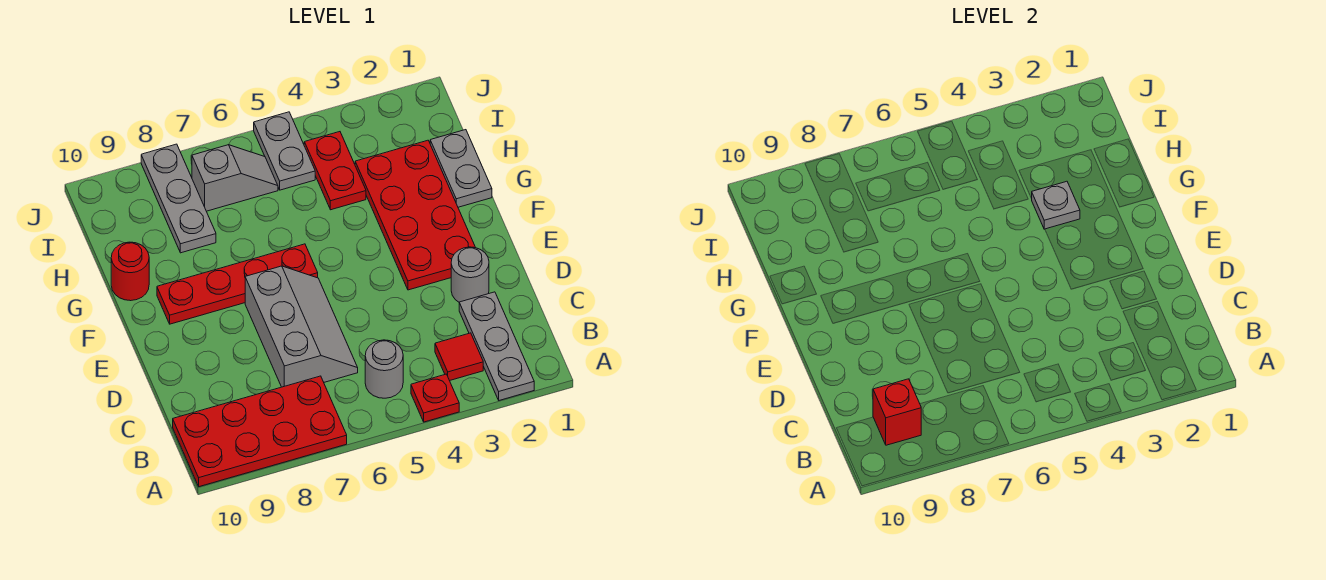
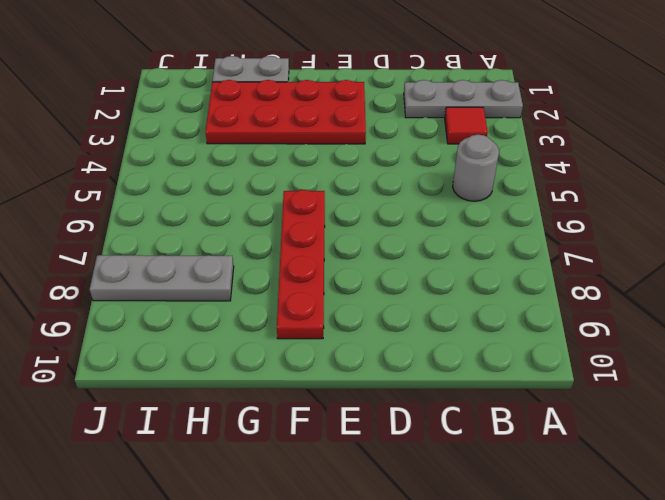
none -> red plate A4 level 1
none -> red plate A7:B10 level 1
none -> grey slope C6:E7 level 1 top 7

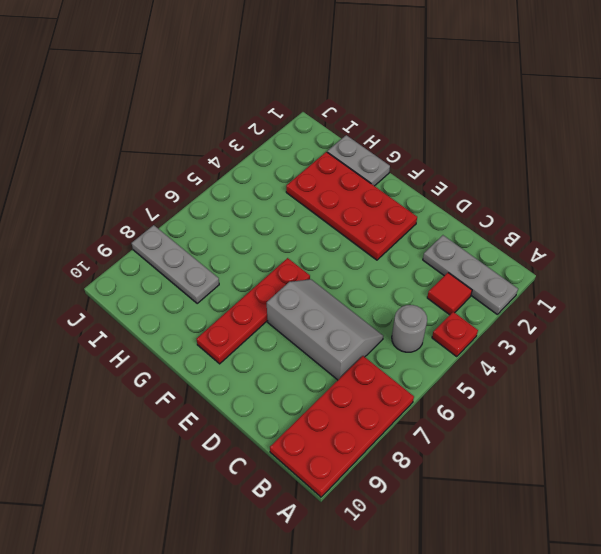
none -> grey round brick D2 level 1
none -> red round brick G10 level 1
none -> red plate H4:I4 level 1

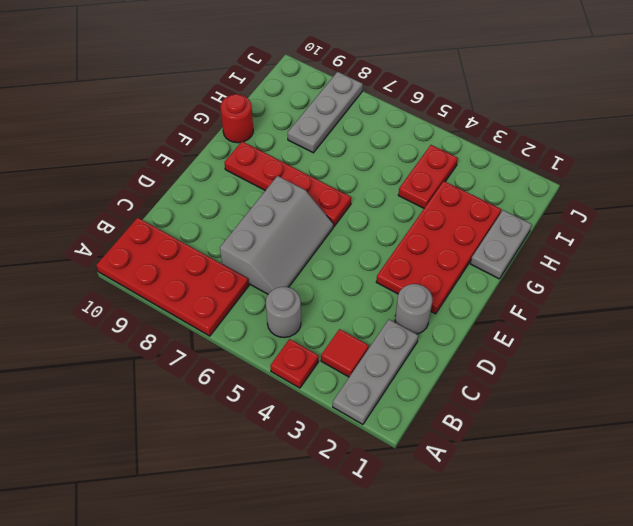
none -> grey plate I5:J5 level 1
none -> grey slope I6:I7 level 1 top 7
none -> red brick B9 level 2

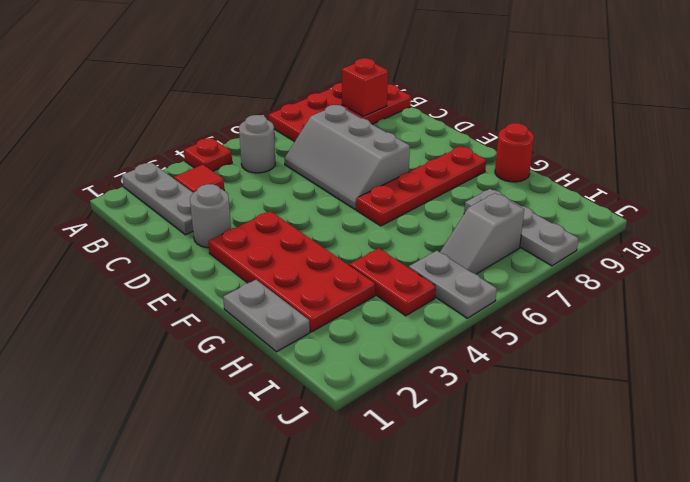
none -> grey plate G3 level 2

